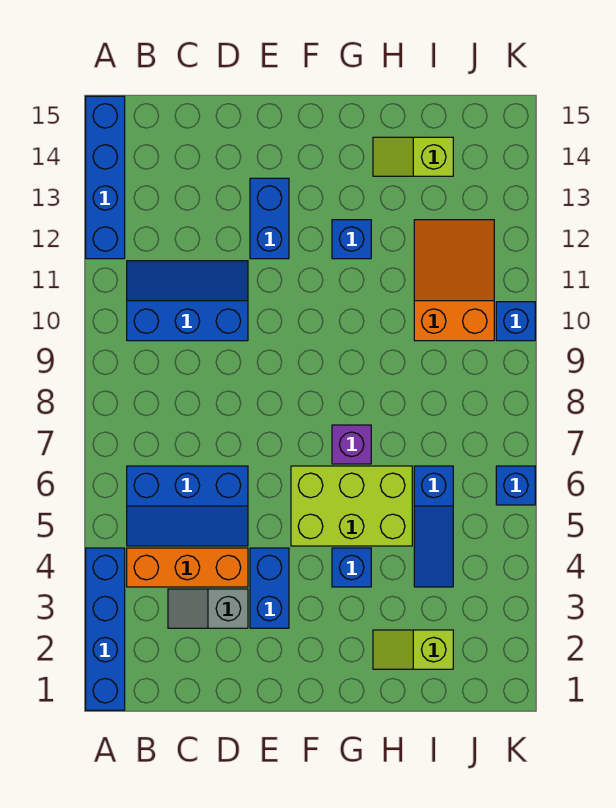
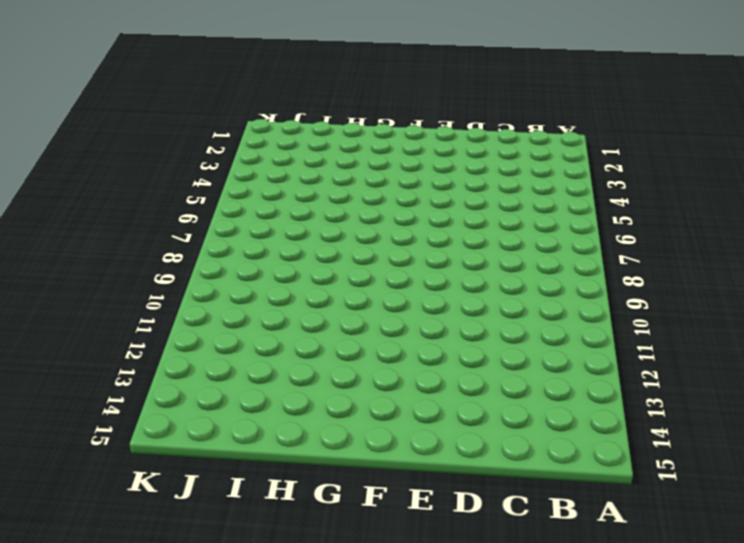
none -> blue brick A1:A4 level 1
none -> blue brick A12:A15 level 1
none -> orange brick B4:D4 level 1

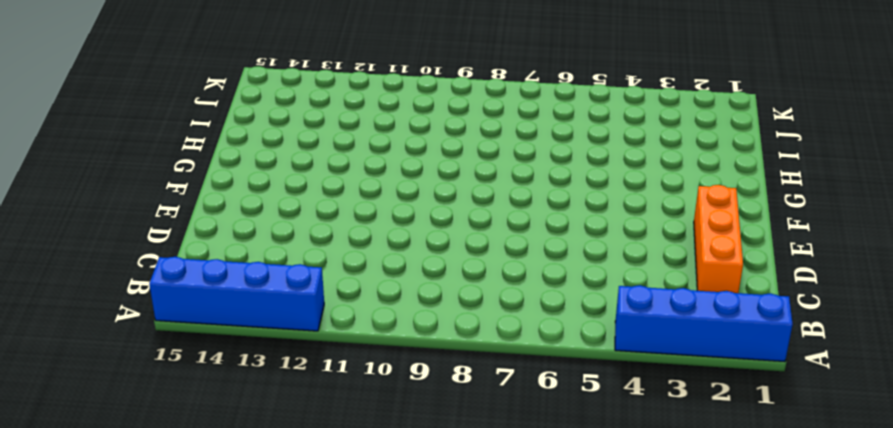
orange brick C2:E2 level 1 -> orange brick B4:D4 level 1
none -> blue slope B5:D6 level 1 top 6
none -> blue slope B10:D11 level 1 top 10
none -> grey slope C3:D3 level 1 top D

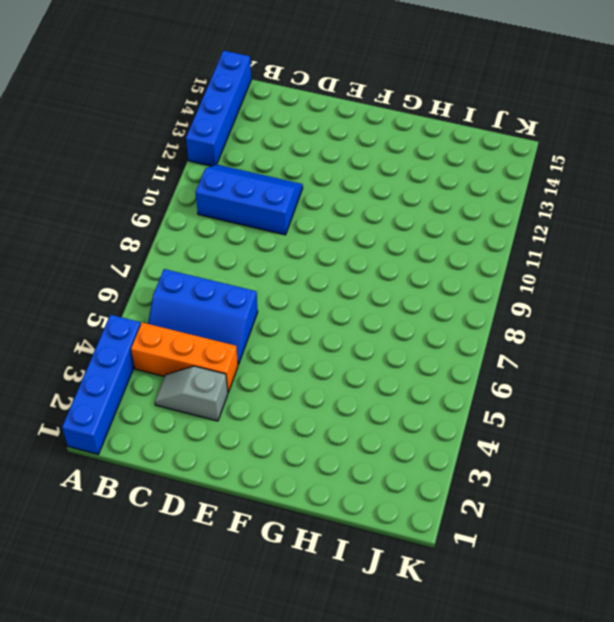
none -> blue brick E3:E4 level 1
none -> blue brick E12:E13 level 1
none -> lime brick F5:H6 level 1

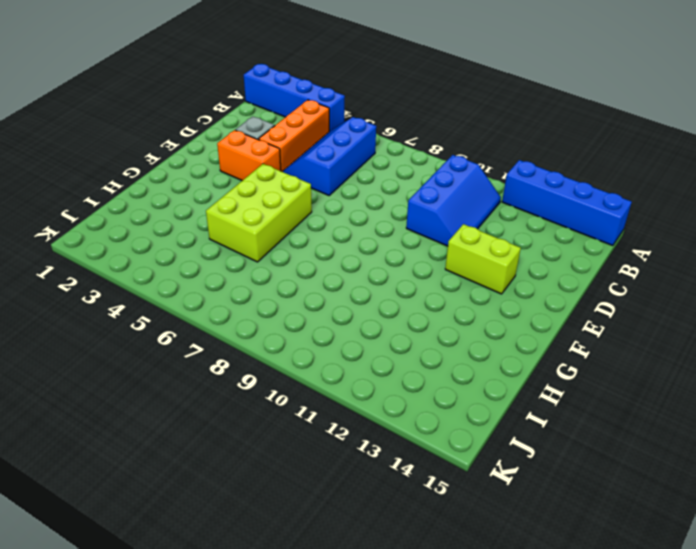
orange brick E3:E4 level 1 -> blue brick E3:E4 level 1
lime brick E12:E13 level 1 -> blue brick E12:E13 level 1
none -> blue brick G4 level 1
none -> purple brick G7 level 1
none -> blue brick G12 level 1

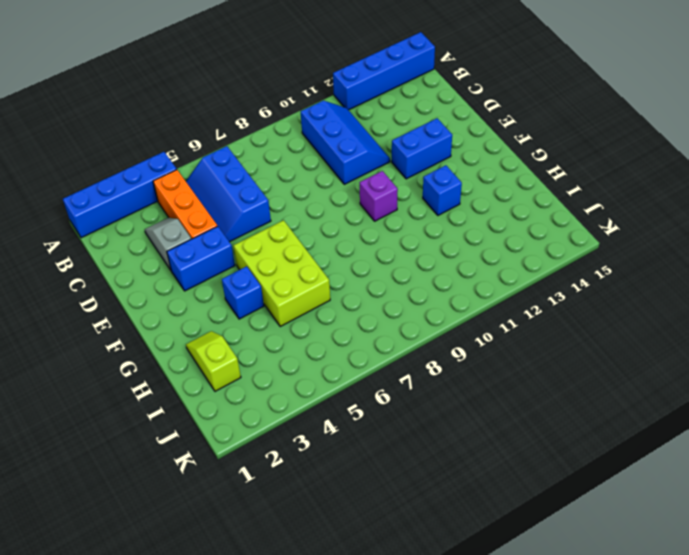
purple brick F10 level 1 -> purple brick G7 level 1
none -> lime slope H14:I14 level 1 top I
none -> blue slope I4:I6 level 1 top 6
none -> orange slope I10:J12 level 1 top 10

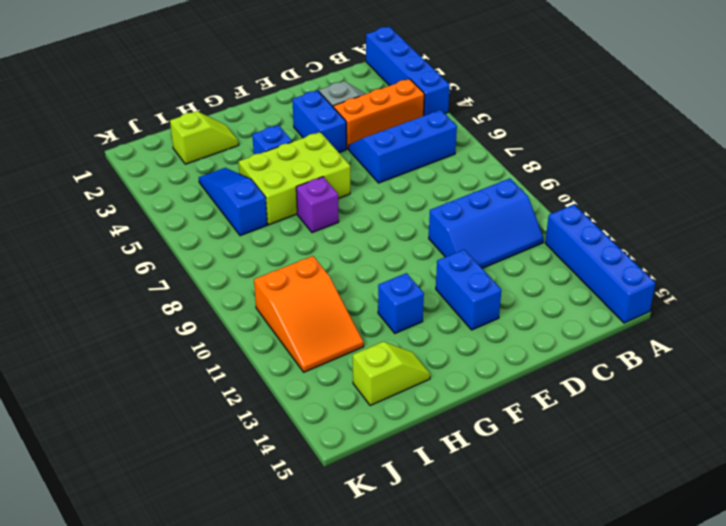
none -> blue brick K6 level 1
none -> blue brick K10 level 1

